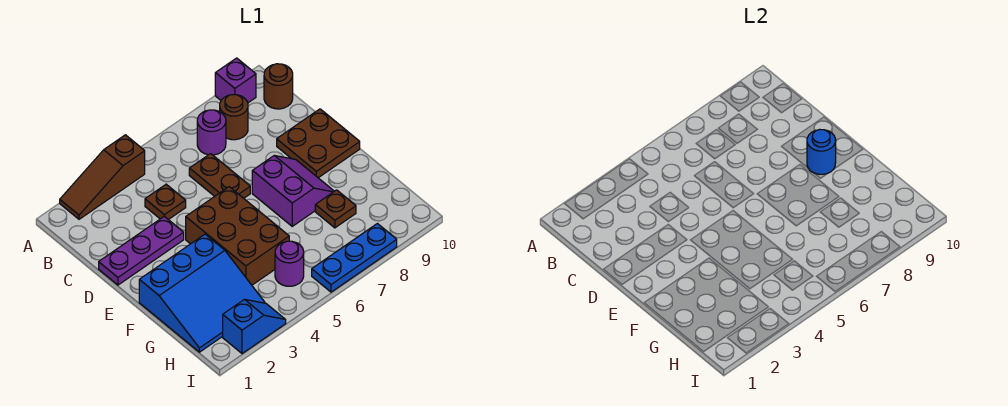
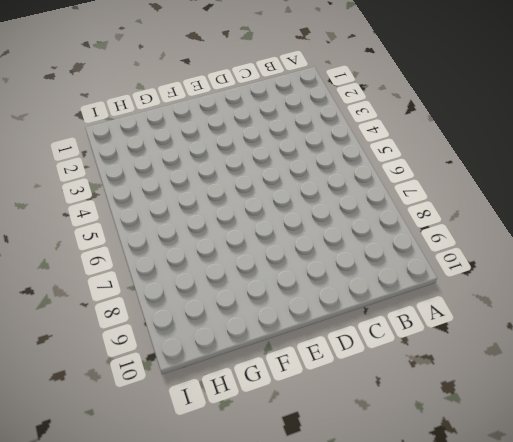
none -> brown slope A2:A4 level 1 top 4
none -> purple brick A9 level 1
none -> purple round brick B7 level 1

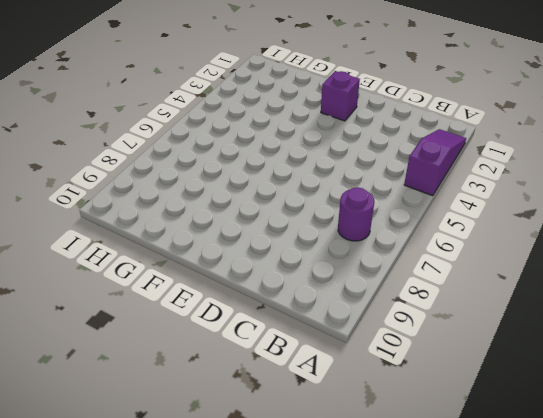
purple slope A2:A4 level 1 top 4 -> brown slope A2:A4 level 1 top 4
purple brick E2 level 1 -> purple brick A9 level 1
none -> brown round brick B8 level 1
none -> brown round brick B10 level 1
none -> brown plate C4 level 1

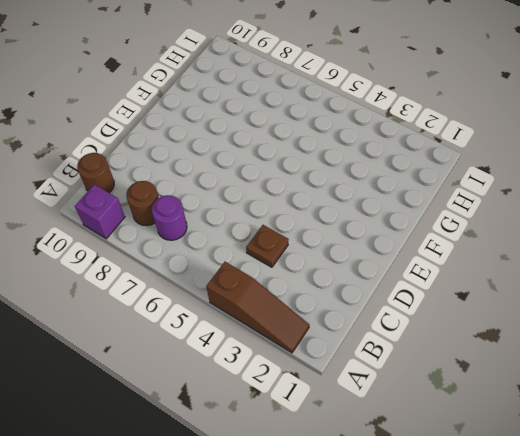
none -> brown plate C6:D6 level 1
none -> purple plate D1:D3 level 1
none -> brown plate D9:E10 level 1

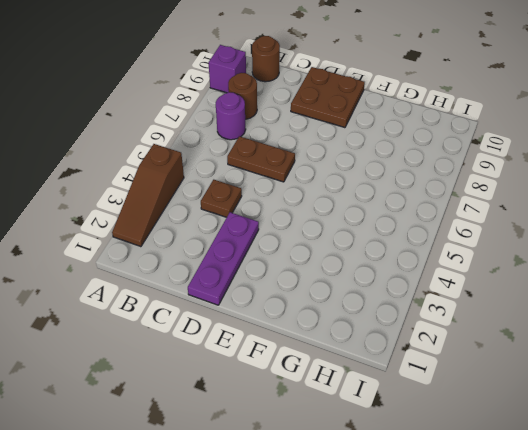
none -> brown brick E4:G5 level 1
none -> purple slope E7:F8 level 1 top 7
none -> blue slope F1:H3 level 1 top F

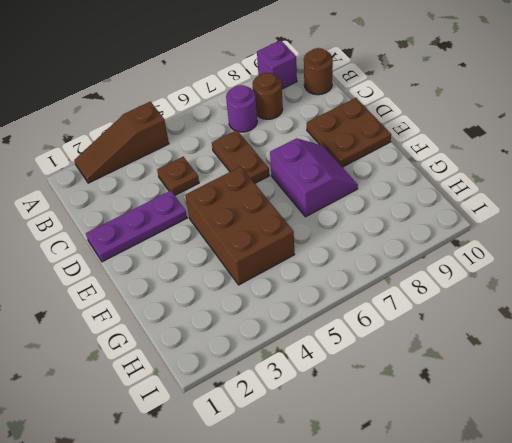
none -> blue slope F1:H3 level 1 top F
none -> brown plate G8 level 1
none -> purple round brick H5 level 1

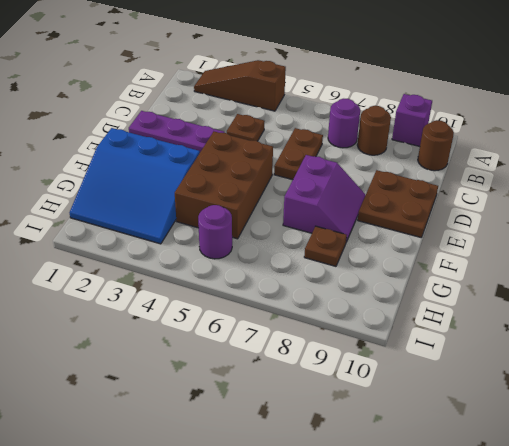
none -> blue slope I2:I3 level 1 top 2
none -> blue plate I6:I8 level 1
none -> blue round brick E9 level 2

